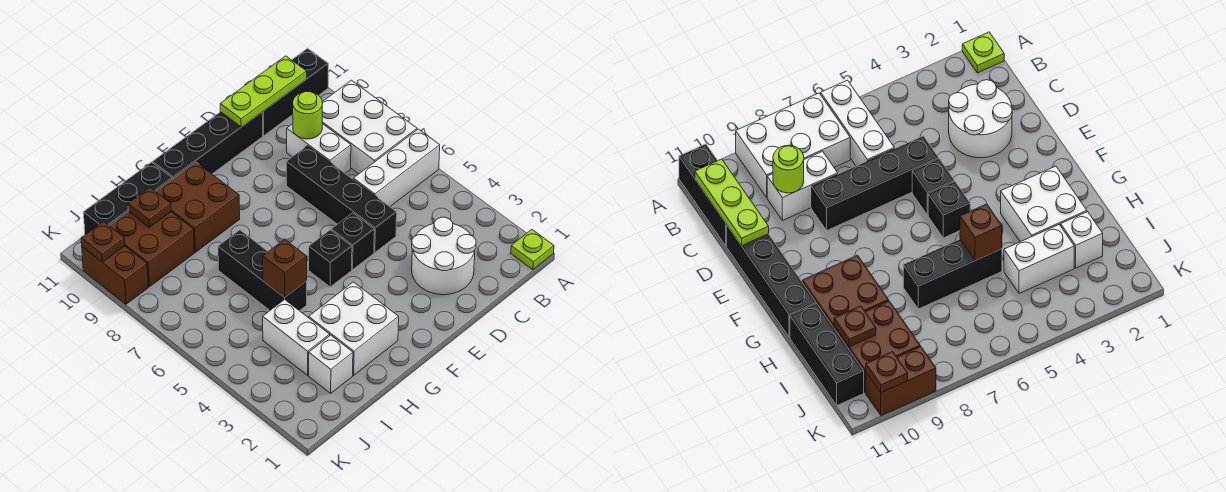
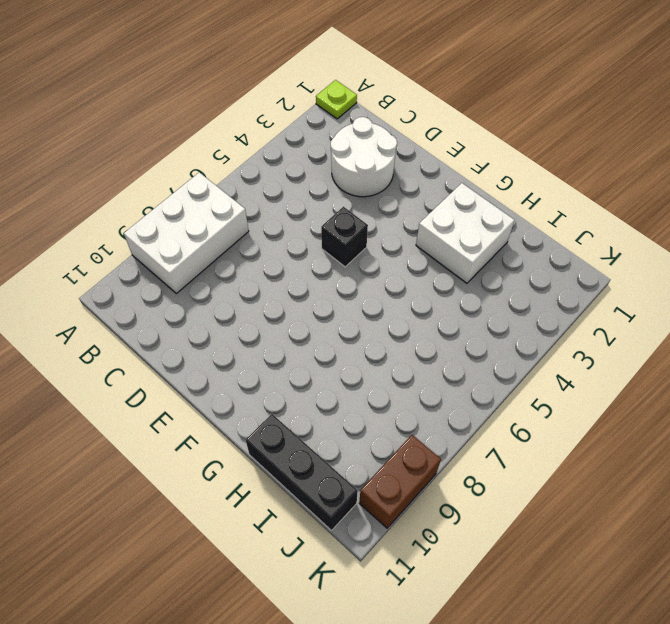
none -> white brick A6:C6 level 1
none -> black brick A11:C11 level 1
none -> white brick C8:C9 level 1

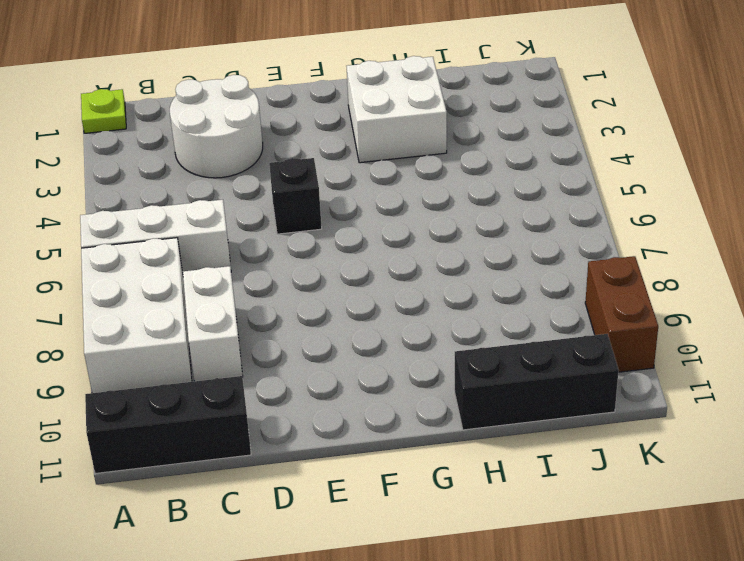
none -> black brick D5:D8 level 1
none -> black brick D11:G11 level 1
none -> black brick F5 level 1

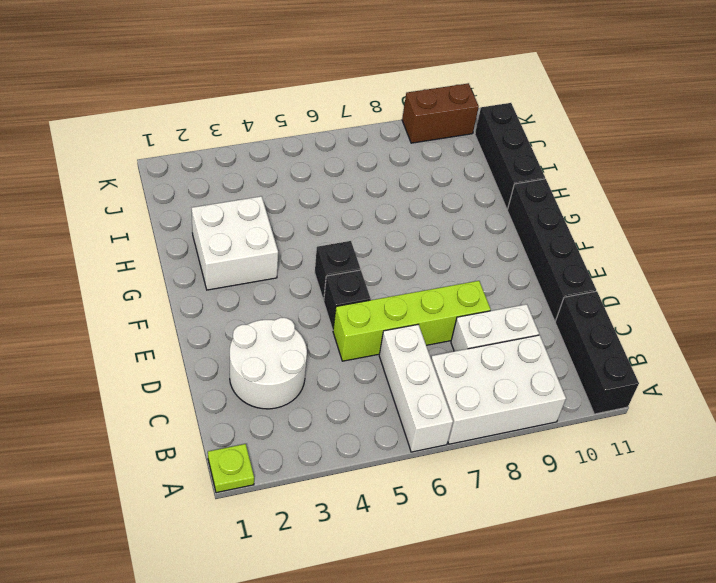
lime brick D5:D8 level 1 -> black brick D5:D8 level 1
none -> brown brick G9:H10 level 1
none -> black brick H5:H7 level 1
none -> white brick I2 level 1

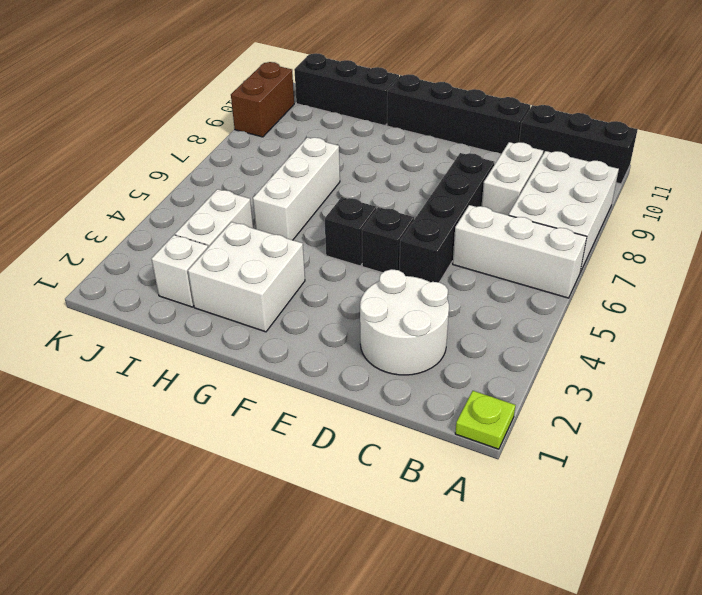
white brick H5:H7 level 1 -> black brick H5:H7 level 1
none -> brown brick G9:H10 level 1
none -> brown brick I9:J10 level 1
none -> lime plate B11:D11 level 2

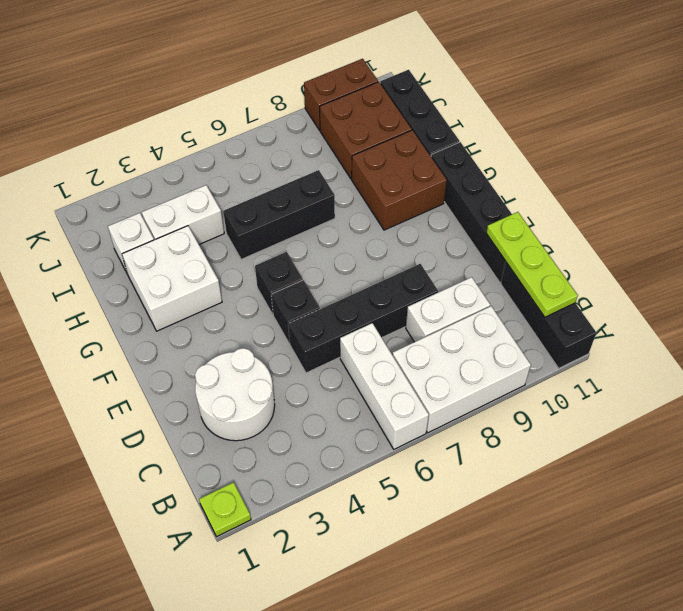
none -> lime round brick C9 level 2
none -> brown brick H5 level 2
none -> brown plate I10 level 2

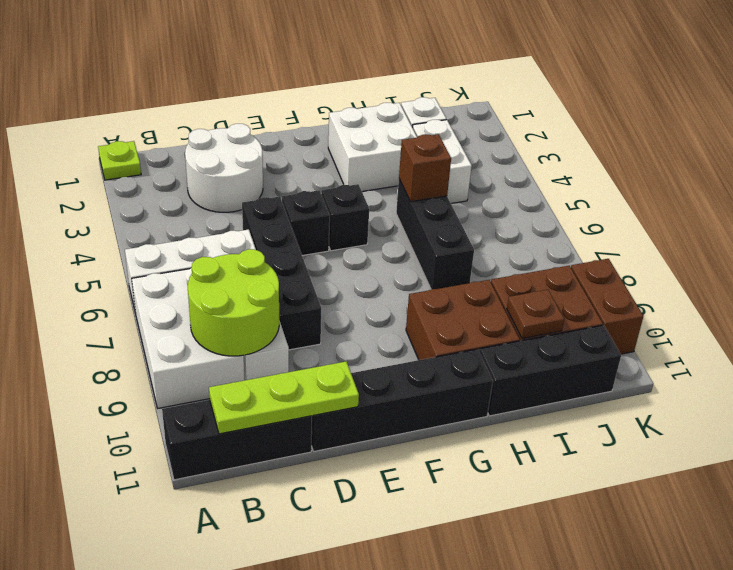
lime round brick B8:C9 level 2 -> lime round brick C9 level 2
none -> brown plate K10 level 2

